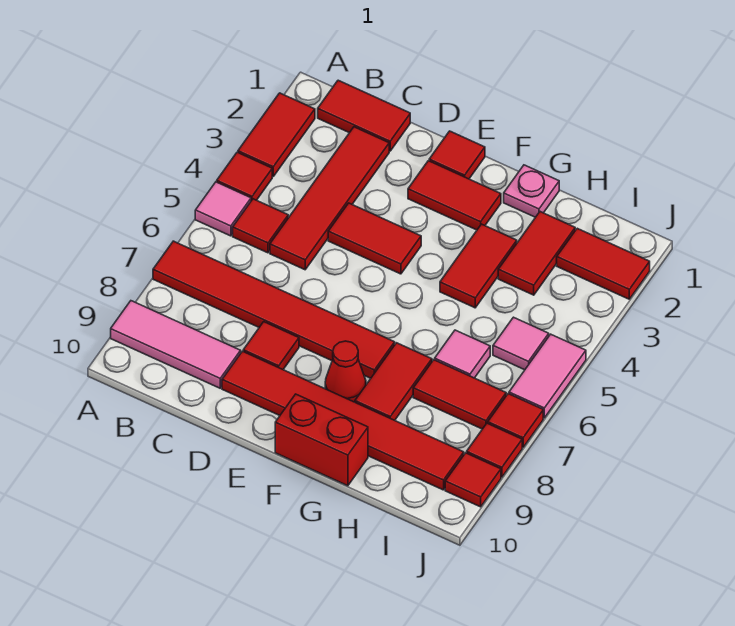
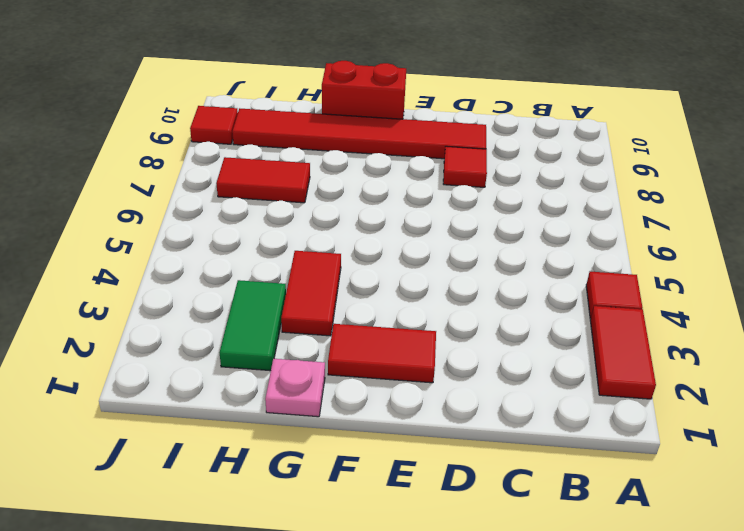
green tile H2:H3 level 1 -> red tile H2:H3 level 1
none -> pink tile A5 level 1
none -> red tile A7:F7 level 1
none -> pink tile A9:C9 level 1

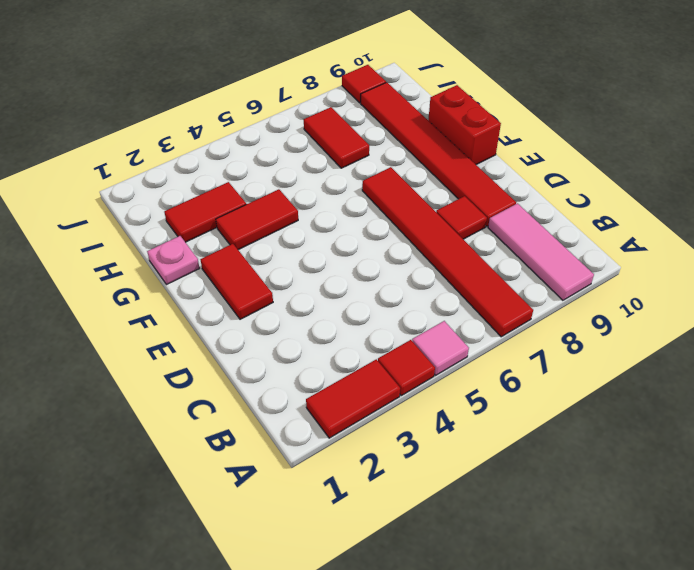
none -> red tile B1:C1 level 1
none -> red tile B5 level 1
none -> red tile C2:C5 level 1

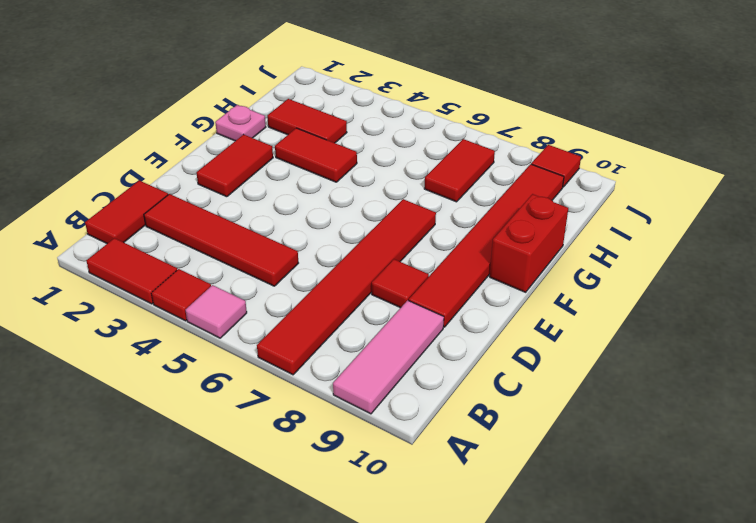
none -> red tile B5 level 1
none -> red tile D4:E4 level 1
none -> red tile E1 level 1

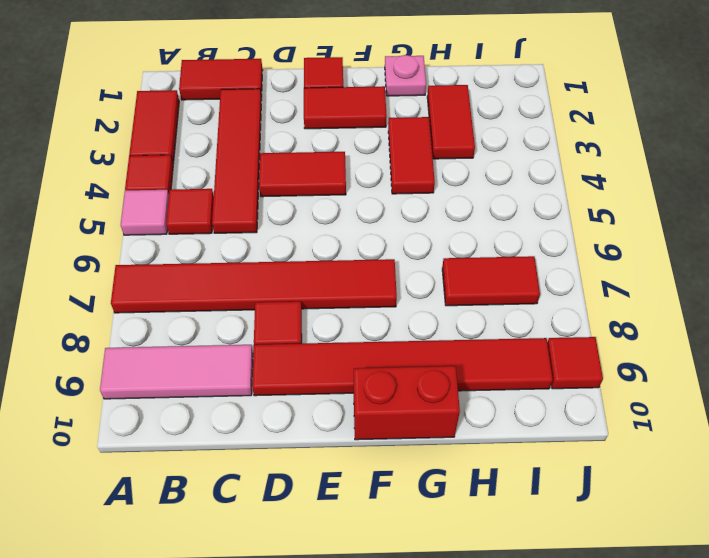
none -> red cone F8 level 1
none -> red tile G7:G8 level 1
none -> pink tile H6 level 1

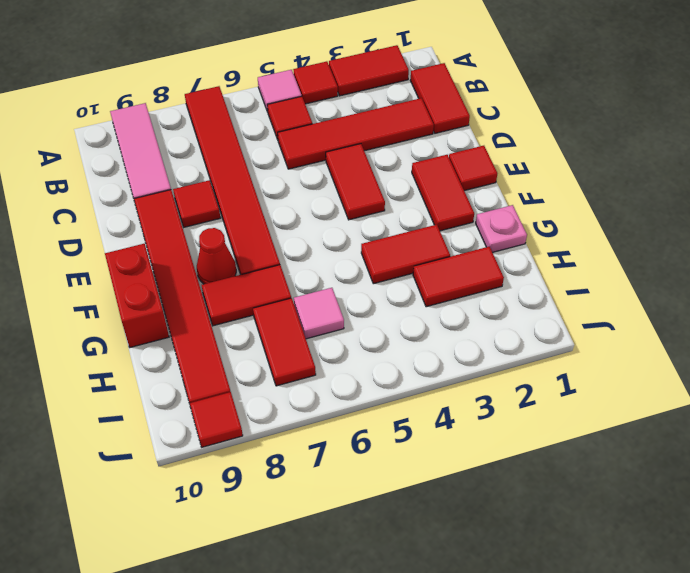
none -> red tile I2:J2 level 1
none -> pink tile I5 level 1
none -> pink tile J5:J6 level 1

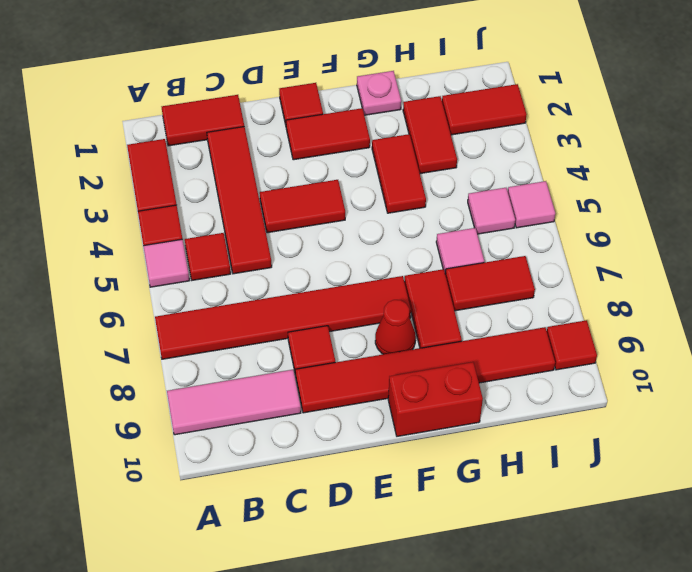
pink tile J5 level 1 -> pink tile J5:J6 level 1
none -> red tile J7 level 1
none -> red tile J8 level 1

